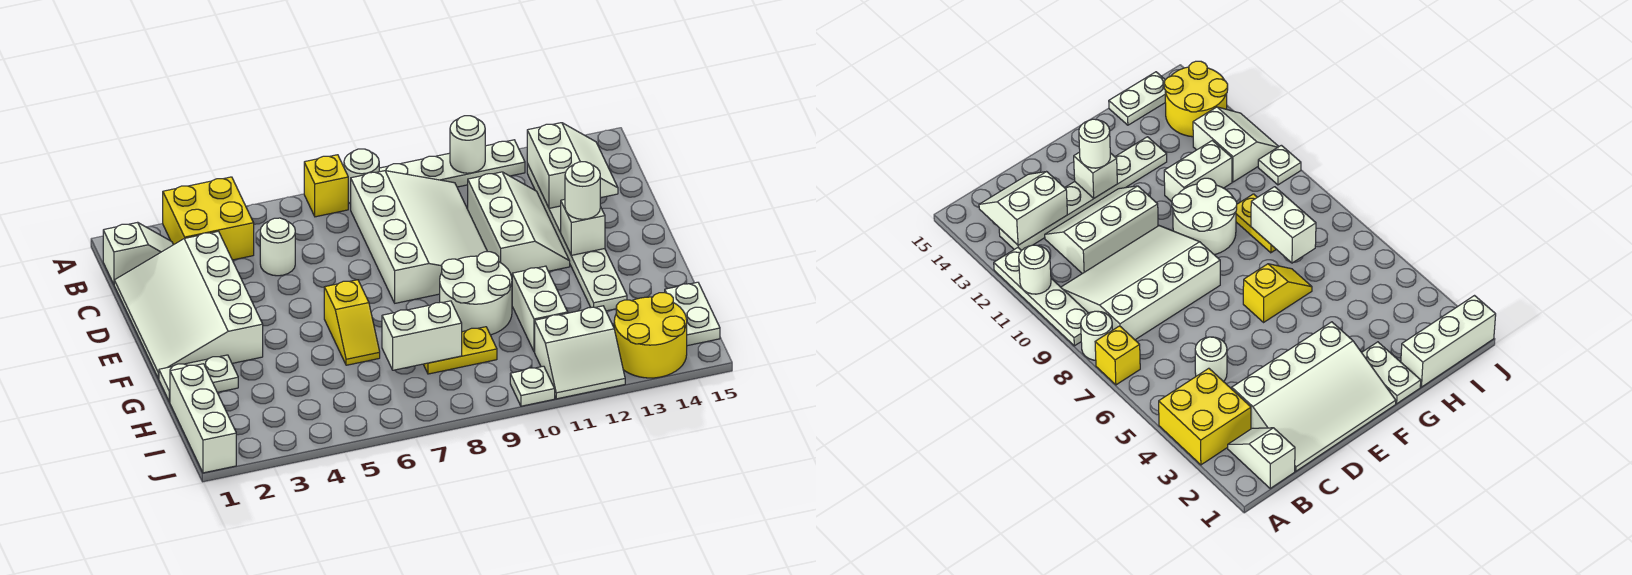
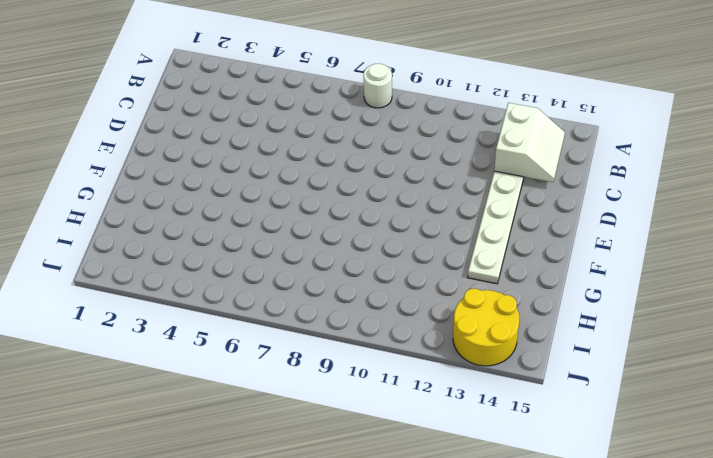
none -> yellow brick A3:B4 level 1
none -> yellow brick A7 level 1
none -> white plate A9:A12 level 1

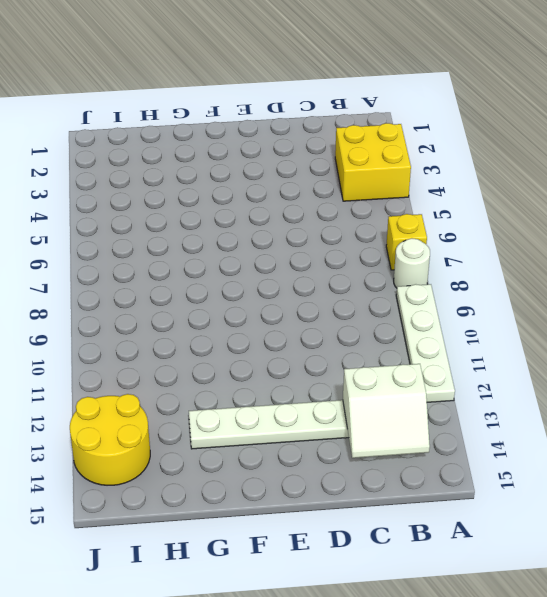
none -> white slope B1:B2 level 1 top 1
none -> white slope B8:E10 level 1 top 8
none -> white slope C1:F3 level 1 top 3

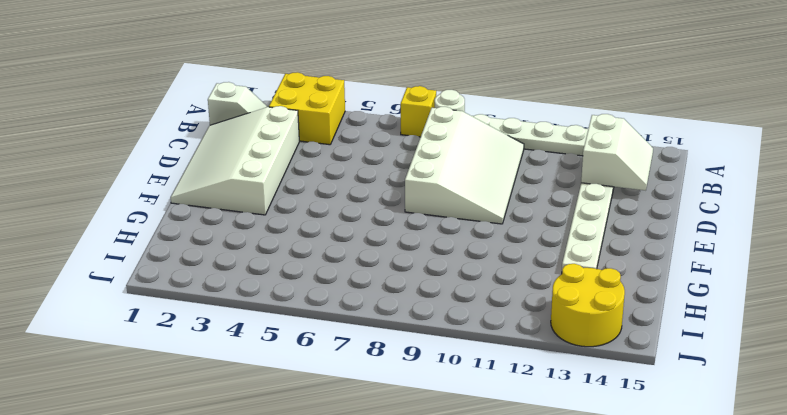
none -> white round brick C5 level 1
none -> white slope C11:E12 level 1 top 11
none -> yellow slope F6:G6 level 1 top F

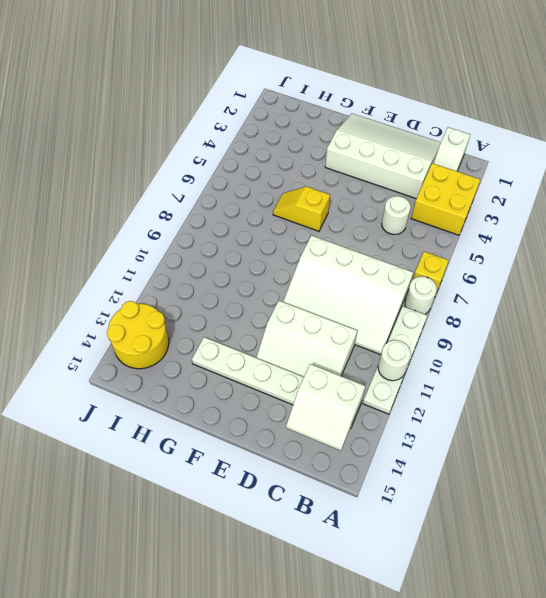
none -> white round brick F9:G10 level 1
none -> white plate G1:G2 level 1
none -> white brick G11:H11 level 1

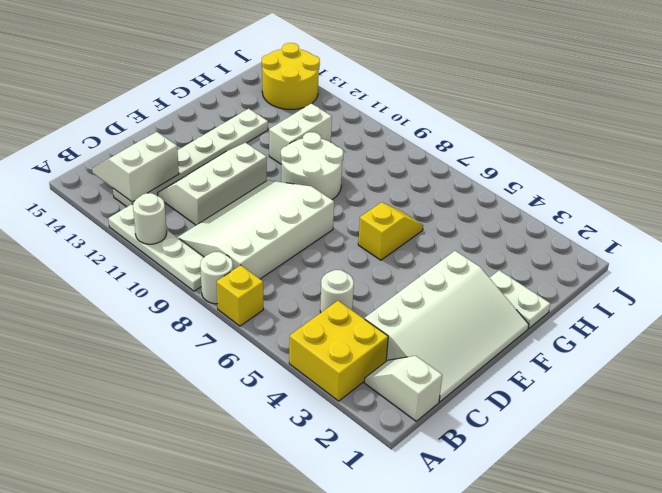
none -> white brick H1:J1 level 1
none -> yellow plate H8:H9 level 1
none -> white plate H15:I15 level 1

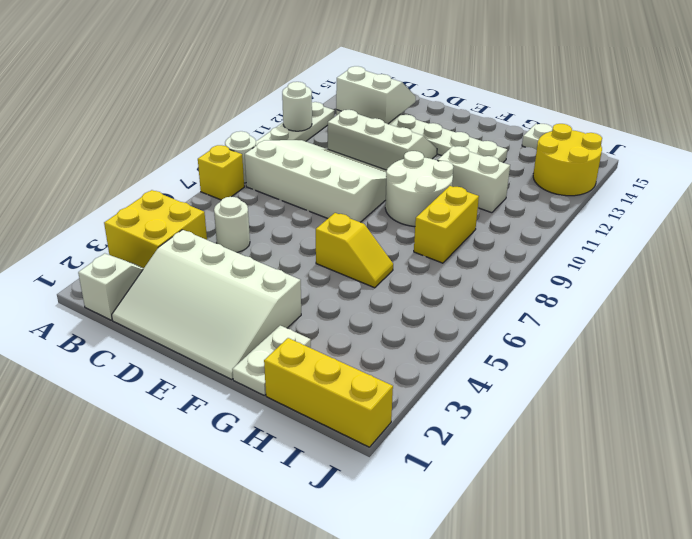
yellow brick H1:J1 level 1 -> white brick H1:J1 level 1
yellow brick H8:H9 level 1 -> yellow plate H8:H9 level 1
none -> white slope I11:J12 level 1 top I
none -> white plate J10 level 1
none -> white brick E13 level 2

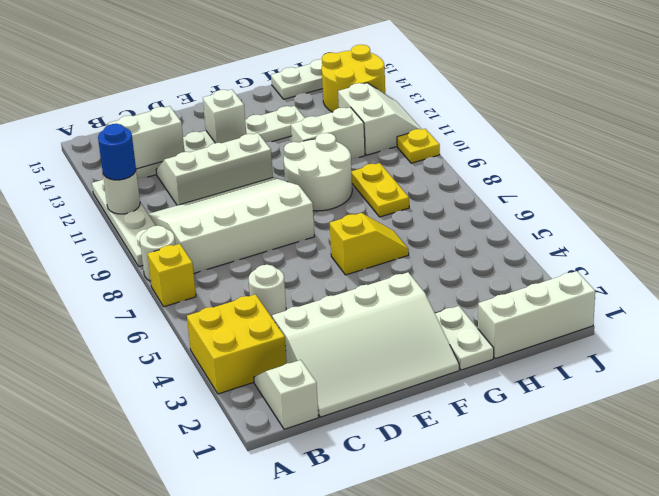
blue round brick A11 level 3 -> none
yellow plate J10 level 1 -> white plate J10 level 1
none -> white brick H7:H8 level 2
none -> white round brick E13 level 3

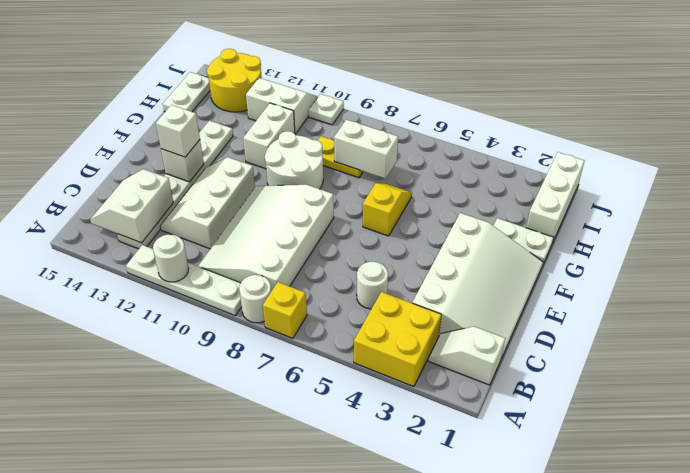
white brick E13 level 3 -> white round brick E13 level 3

